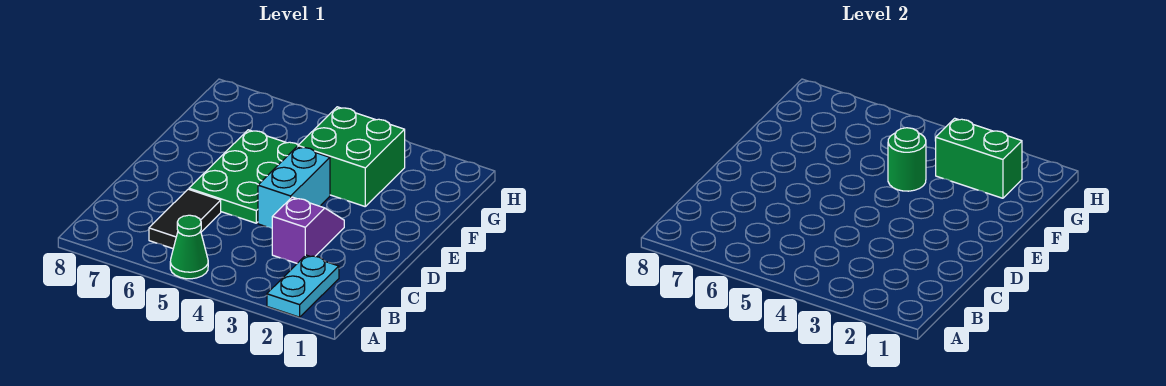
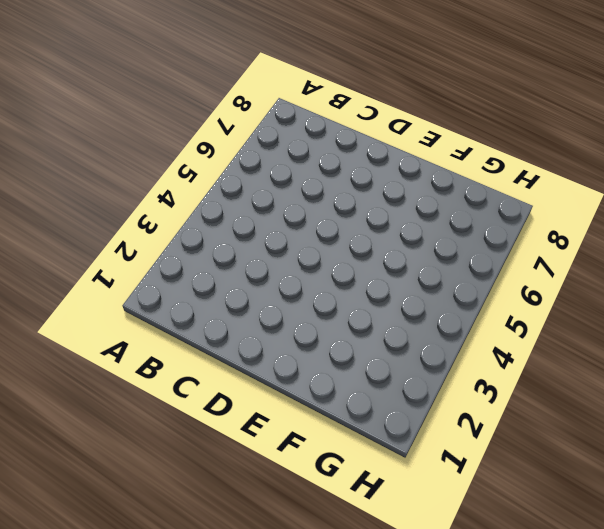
none -> cyan plate A2:B2 level 1
none -> green cone A5 level 1

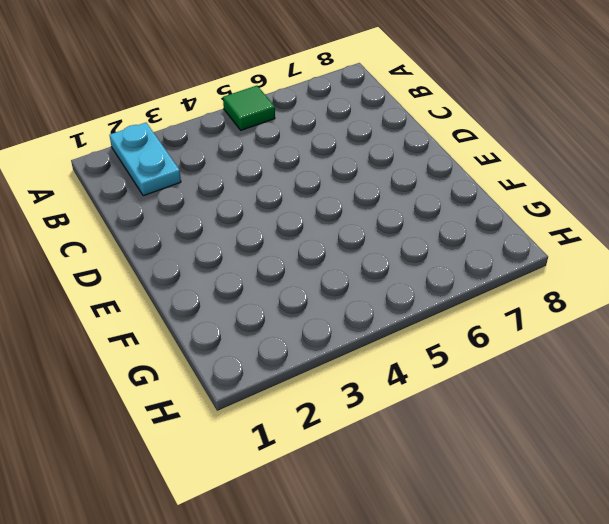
green tile A5 level 1 -> green cone A5 level 1
none -> black tile B6:C6 level 1
none -> purple slope C3:D3 level 1 top C

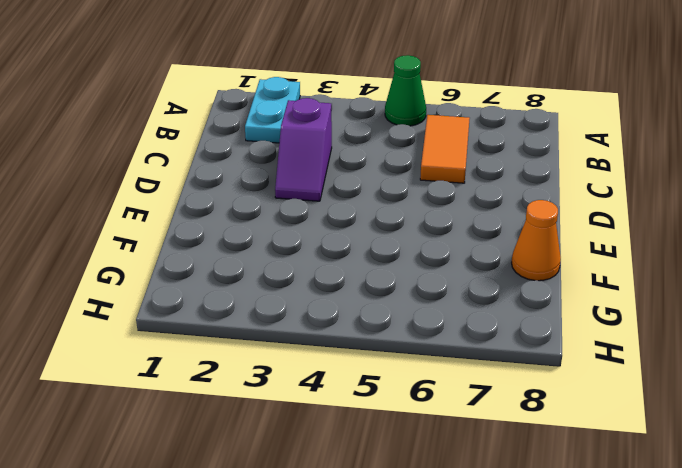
orange tile B6:C6 level 1 -> black tile B6:C6 level 1
orange cone F8 level 1 -> none
none -> cyan brick D4:E4 level 1
none -> green plate D5:F6 level 1

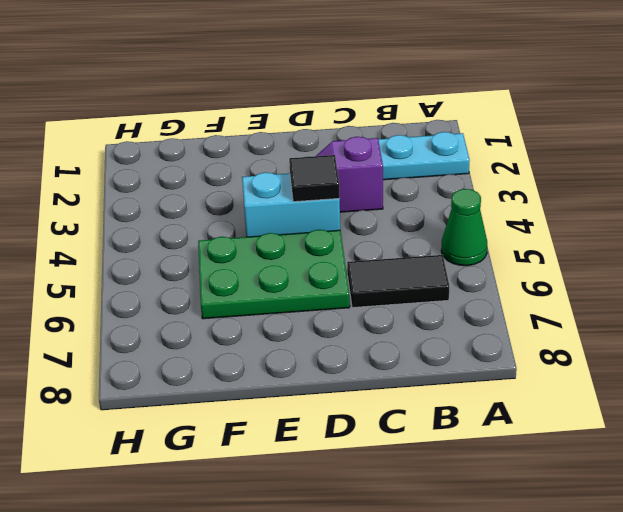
black tile D4 level 2 -> none
none -> green brick F3:G4 level 1
none -> green round brick F4 level 2

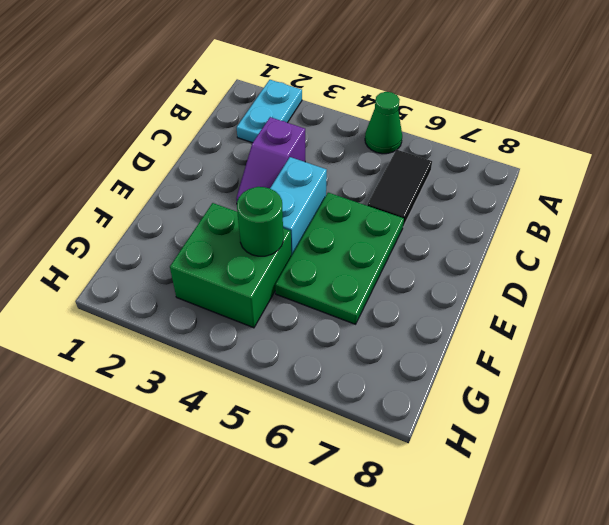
none -> green brick G2:G3 level 2

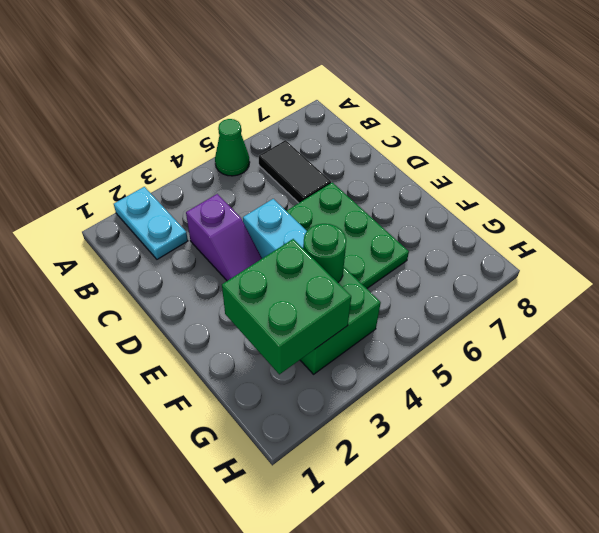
green brick F2:G3 level 2 -> green brick G2:G3 level 2

